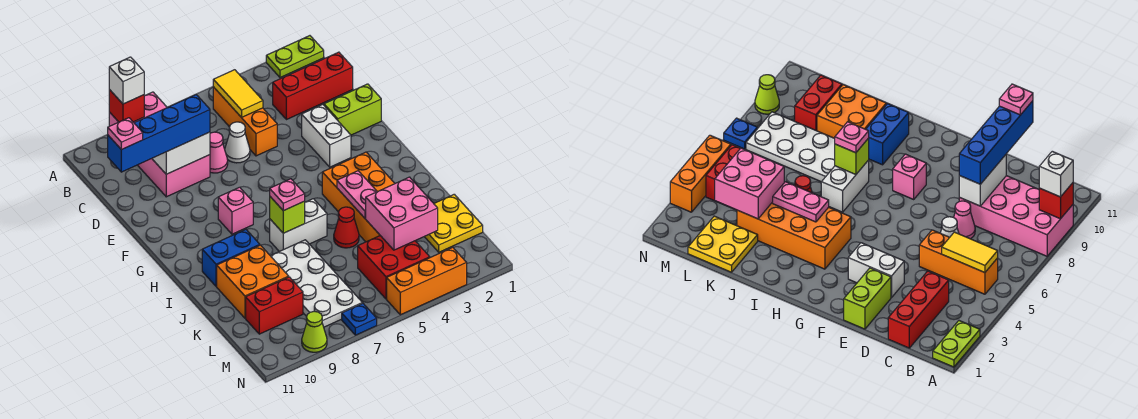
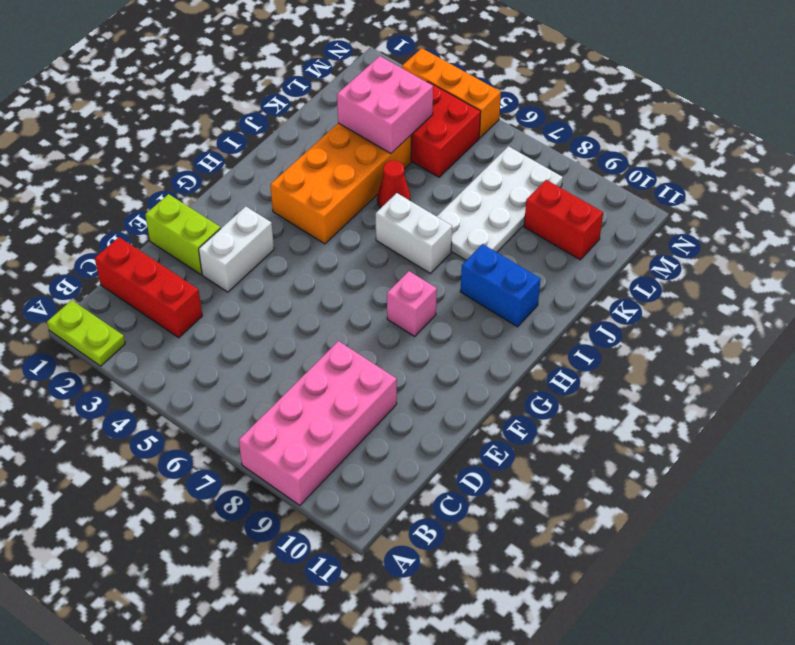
none -> orange brick B5:D5 level 1
none -> white cone D6 level 1
none -> pink cone D7 level 1
none -> orange brick J9:K10 level 1

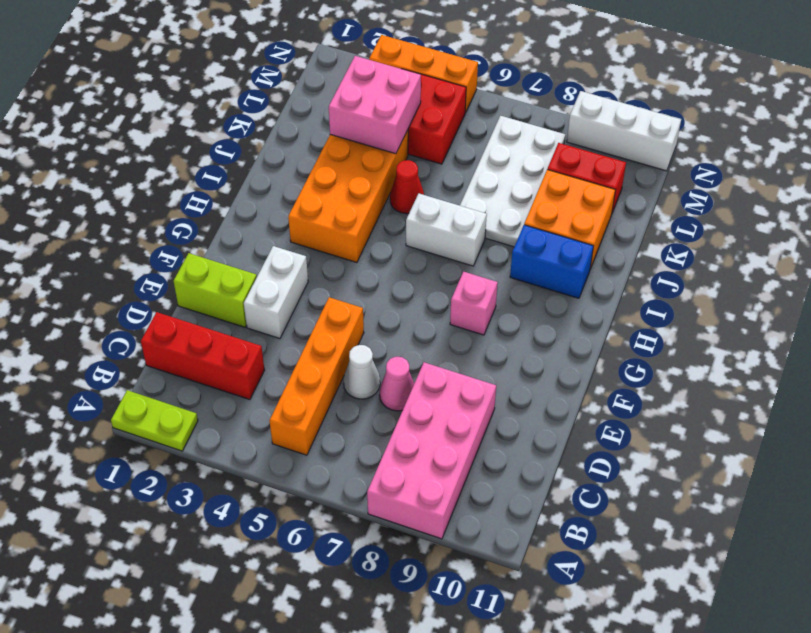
orange brick B5:E5 level 1 -> orange brick B5:D5 level 1
white brick N9:N11 level 1 -> lime cone N9 level 1
none -> yellow plate K1:L2 level 1
none -> blue plate N7 level 1
none -> red brick A9 level 2
none -> yellow tile B5:C5 level 2

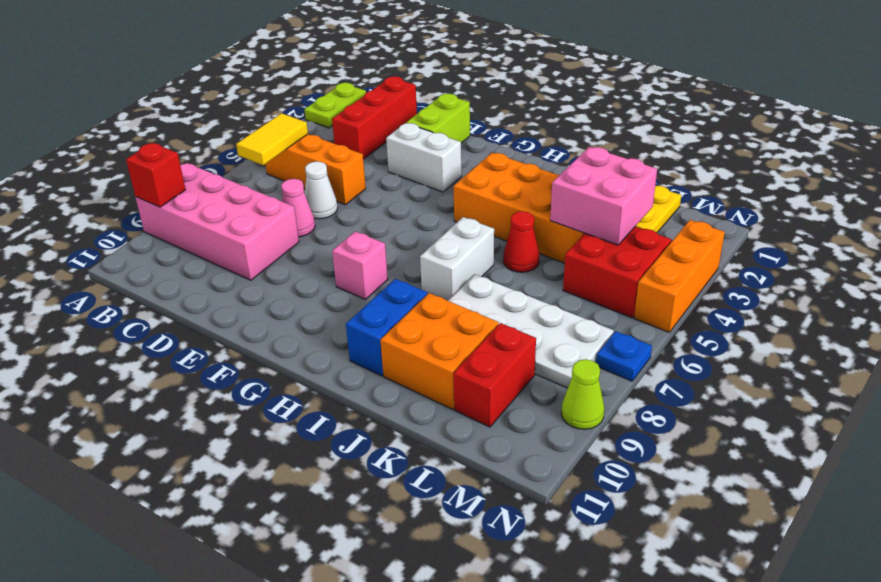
yellow tile B5:B6 level 2 -> yellow tile B5:C5 level 2
none -> white brick D8:D9 level 2
none -> pink plate I4:J4 level 2
none -> lime brick I7 level 2
none -> white brick A9 level 3

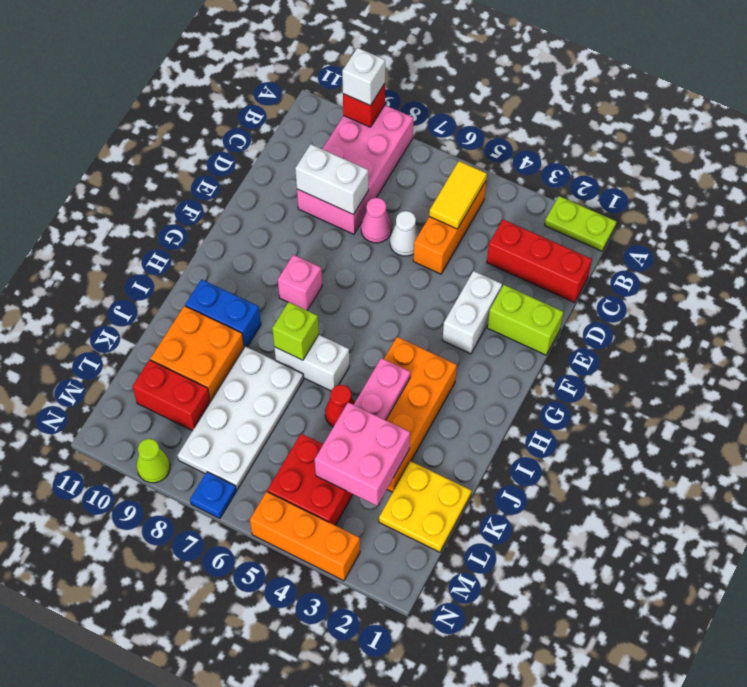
none -> blue brick D8:D11 level 3
none -> pink plate I7 level 3
none -> pink plate D11 level 4

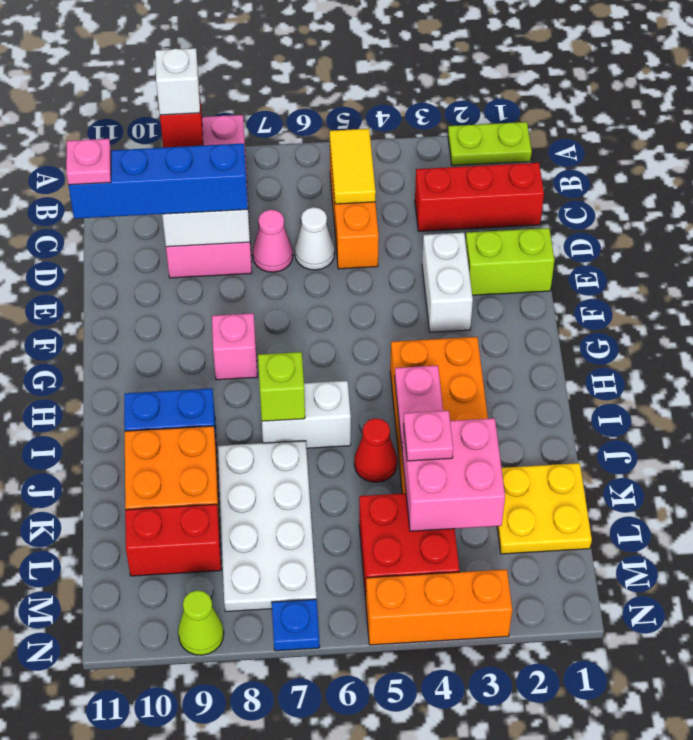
pink plate K4 level 3 -> pink plate I7 level 3

